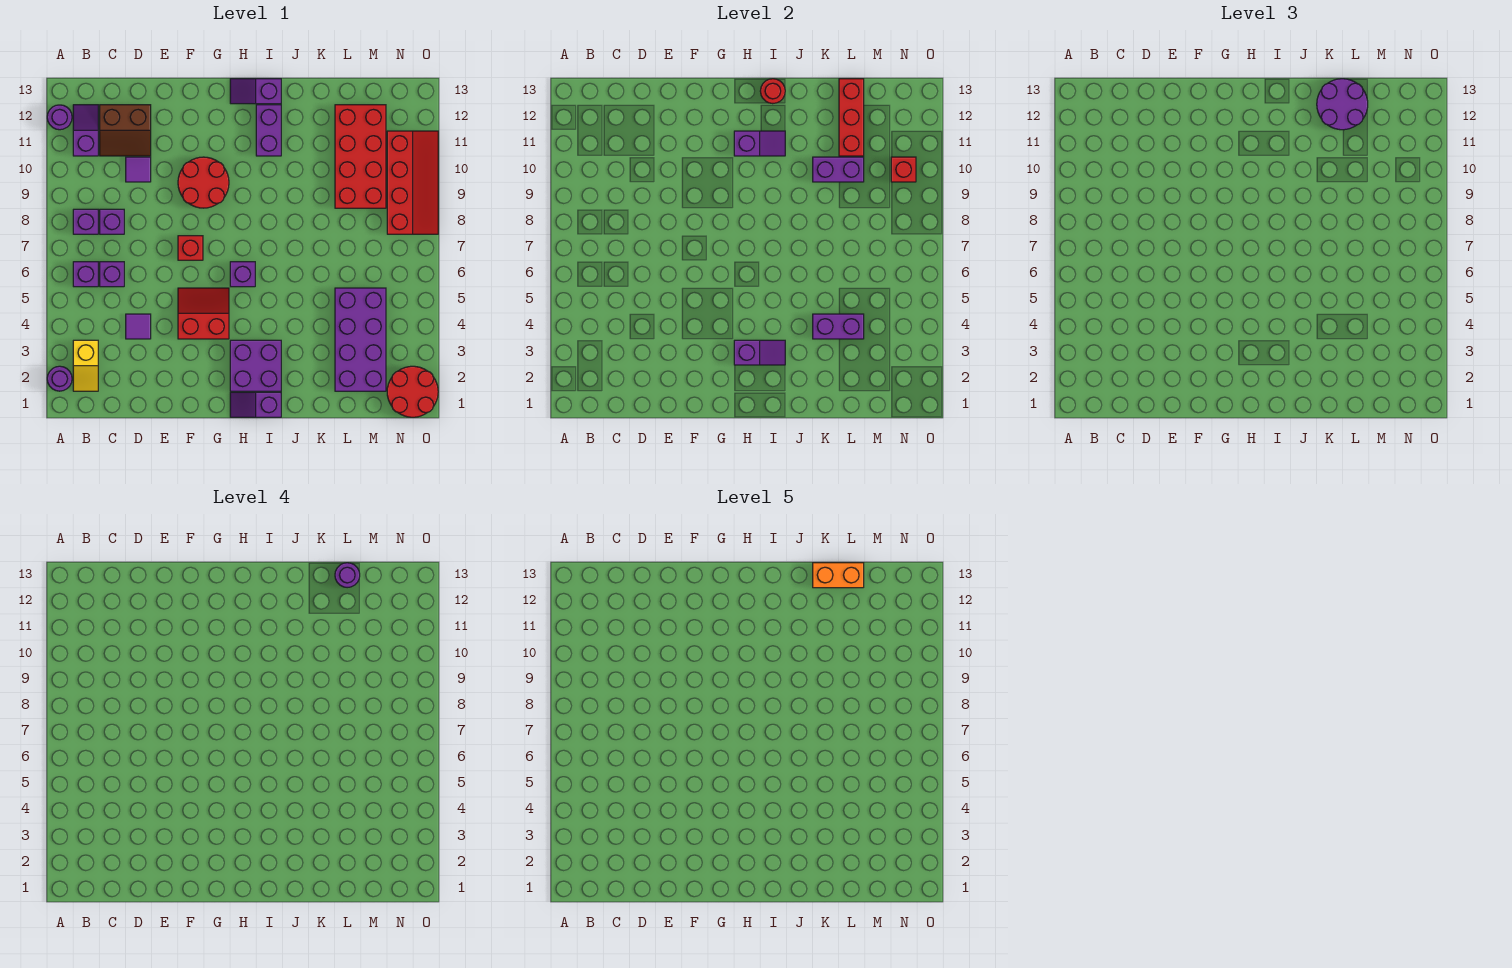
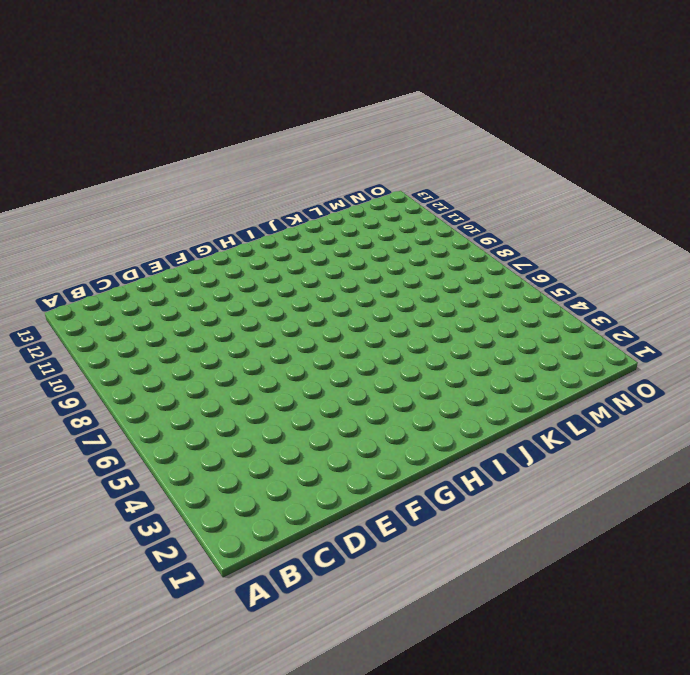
none -> purple round brick A2 level 1
none -> purple round brick A12 level 1
none -> yellow slope B2:B3 level 1 top 3
none -> purple brick B6 level 1

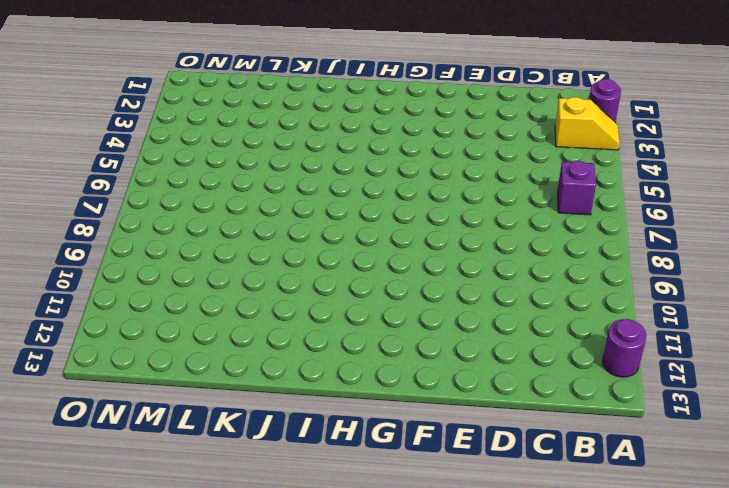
yellow slope A3:B3 level 1 top B -> yellow slope B2:B3 level 1 top 3
none -> purple brick B8 level 1
none -> purple slope B11:B12 level 1 top 11
none -> purple brick C6 level 1
none -> purple brick C8 level 1

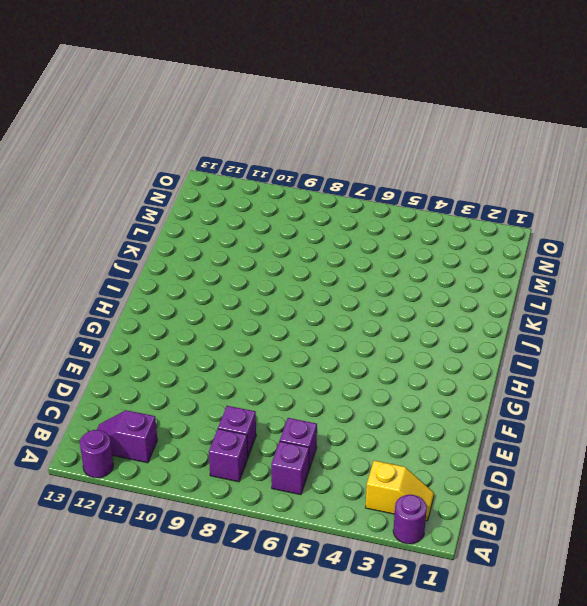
none -> brown slope C11:D12 level 1 top 12
none -> purple tile D4 level 1
none -> purple tile D10 level 1
none -> red slope F4:G5 level 1 top 4

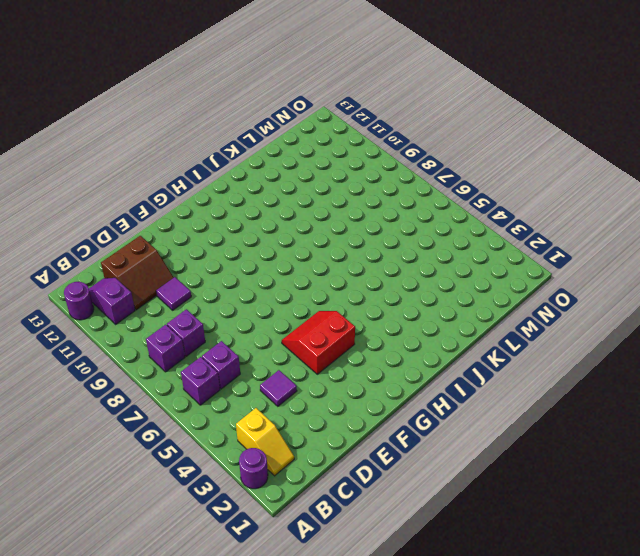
none -> red brick F7 level 1
none -> red round brick F9:G10 level 1
none -> purple slope H1:I1 level 1 top I
none -> purple brick H2:I3 level 1

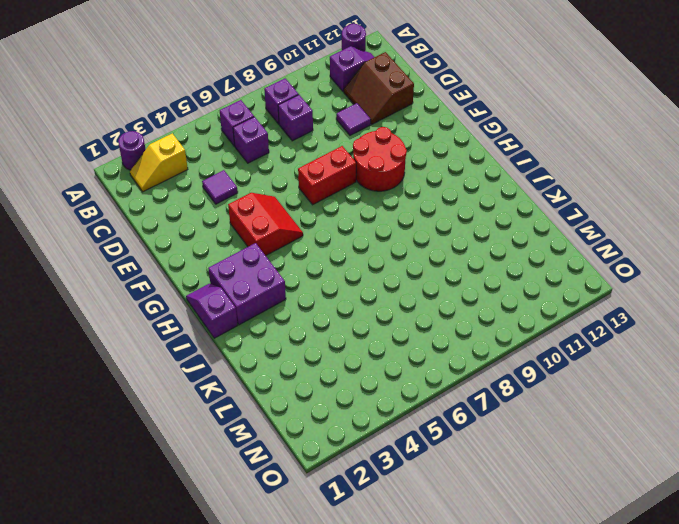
red brick F7:F8 level 1 -> red brick F7 level 1
none -> purple brick H6 level 1
none -> purple slope H13:I13 level 1 top I
none -> purple brick I11:I12 level 1
none -> purple brick L2:M5 level 1

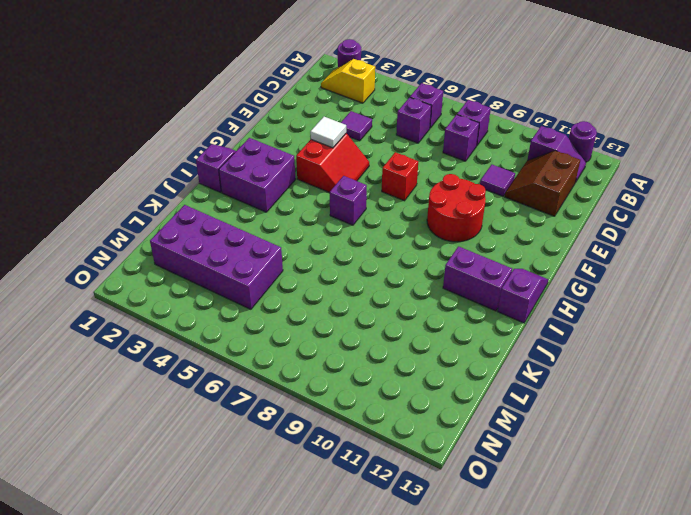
white tile F4 level 2 -> none
none -> red brick L9:M12 level 1
none -> red round brick N1:O2 level 1
none -> red slope N8:O11 level 1 top N
none -> purple slope H3:I3 level 2 top H

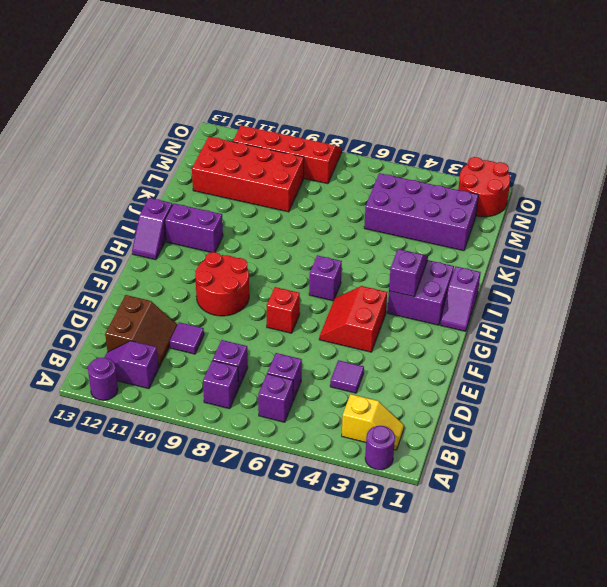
none -> purple slope H11:I11 level 2 top H
none -> red round brick I13 level 2
none -> purple brick K4:L4 level 2
none -> purple brick K10:L10 level 2

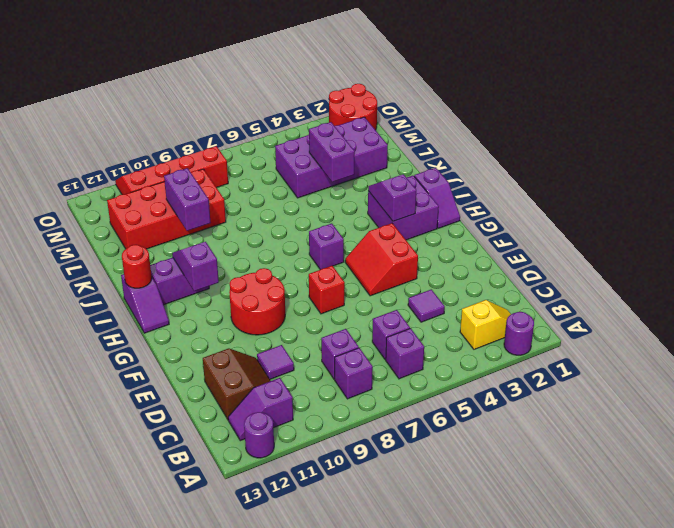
none -> red brick L11:L13 level 2
none -> red brick N10 level 2
none -> purple round brick K12:L13 level 3
none -> purple round brick L13 level 4

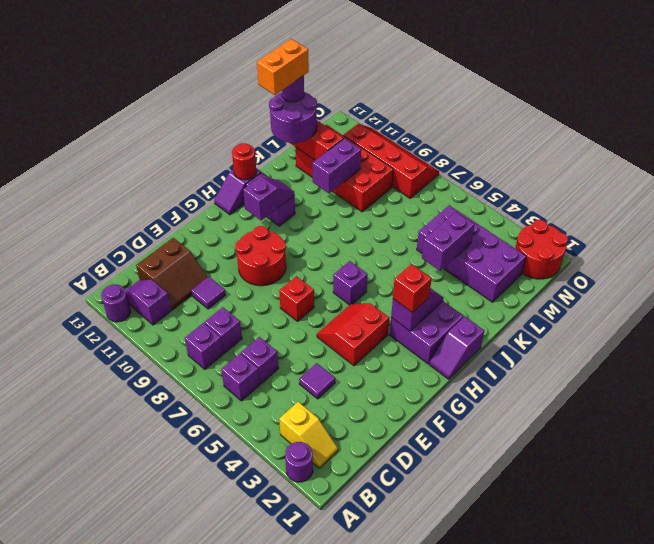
red brick H3 level 3 -> red brick N10 level 2

